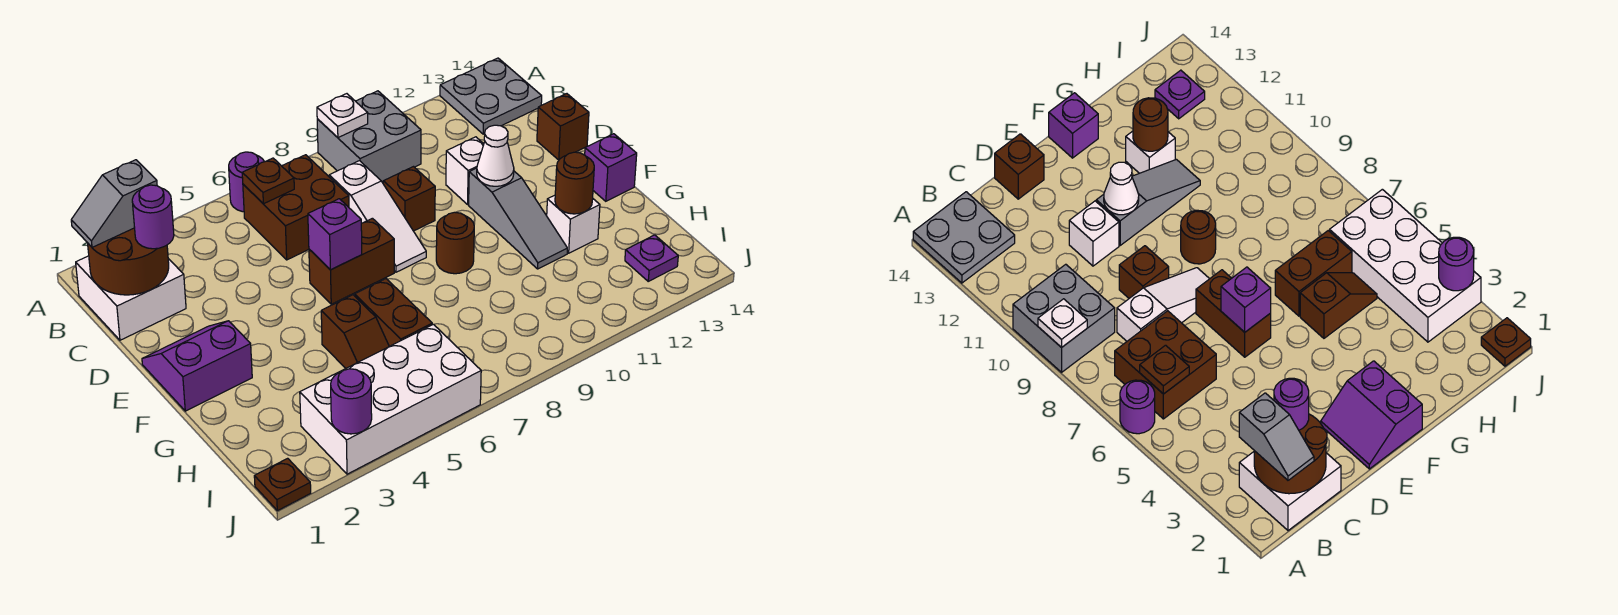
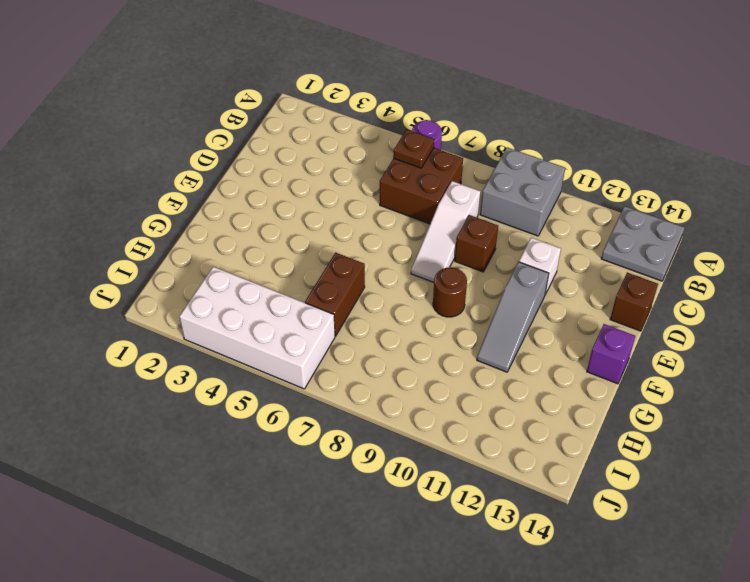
none -> white brick B1:C2 level 1
none -> purple slope E1:F2 level 1 top F
none -> brown brick E6:E7 level 1

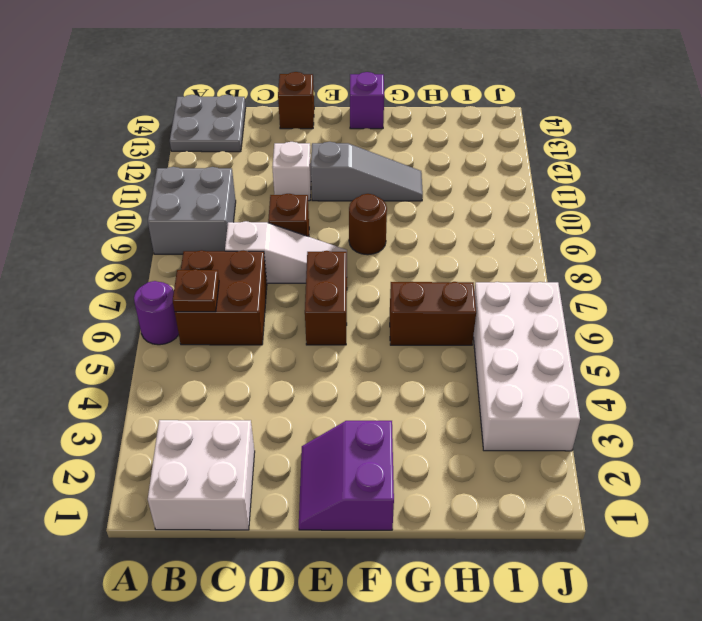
none -> brown slope G5:H5 level 1 top G
none -> white brick G12 level 1
none -> purple plate I13 level 1

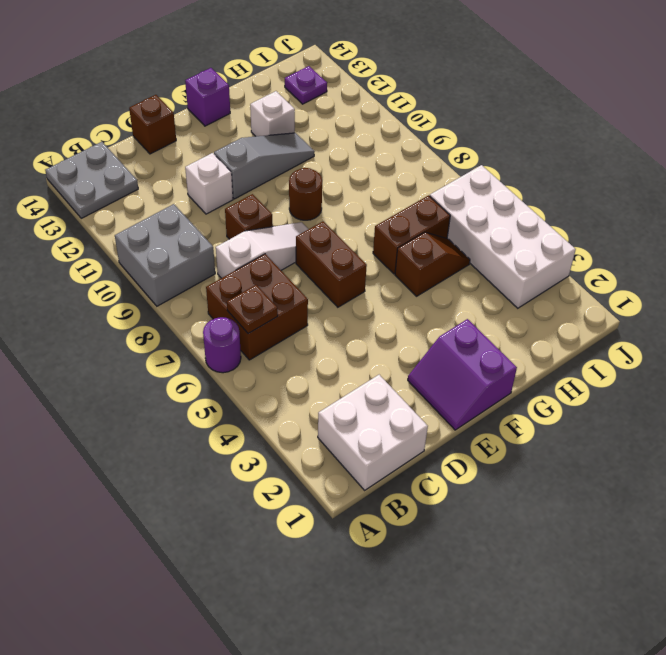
none -> brown plate J1 level 1
none -> white plate A9 level 2
none -> brown round brick B1:C2 level 2

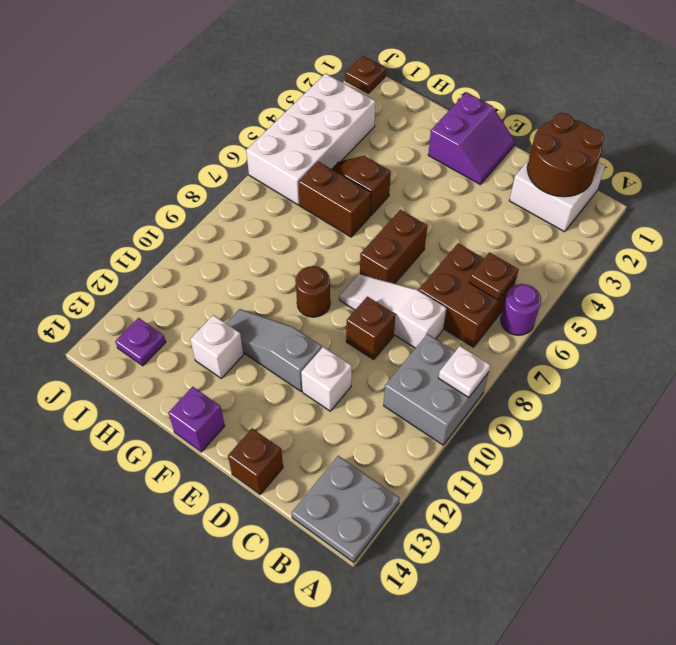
none -> purple brick E6 level 2
none -> white cone E11 level 2
none -> brown round brick G12 level 2

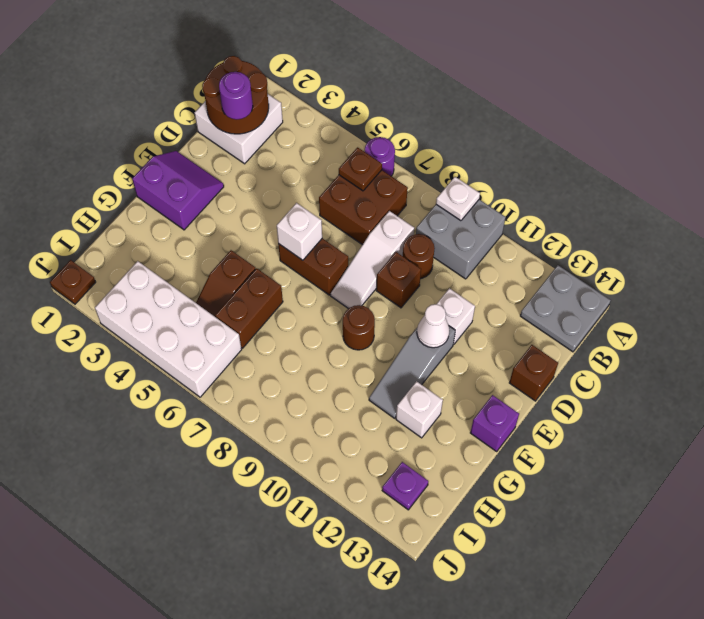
brown round brick C9 level 1 -> brown round brick G12 level 2
white brick E6 level 2 -> purple brick E6 level 2
none -> purple round brick J3 level 2
none -> grey slope B1:B2 level 3 top 2

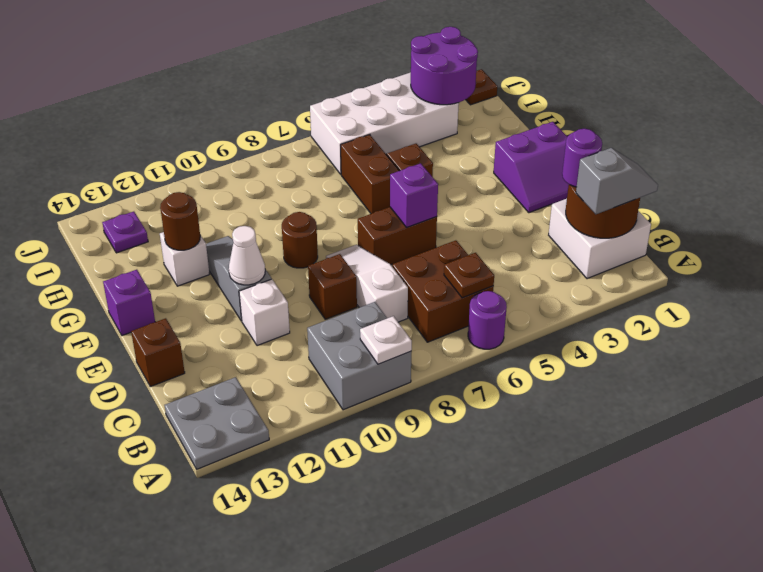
purple round brick I2:J3 level 2 -> purple round brick J3 level 2

